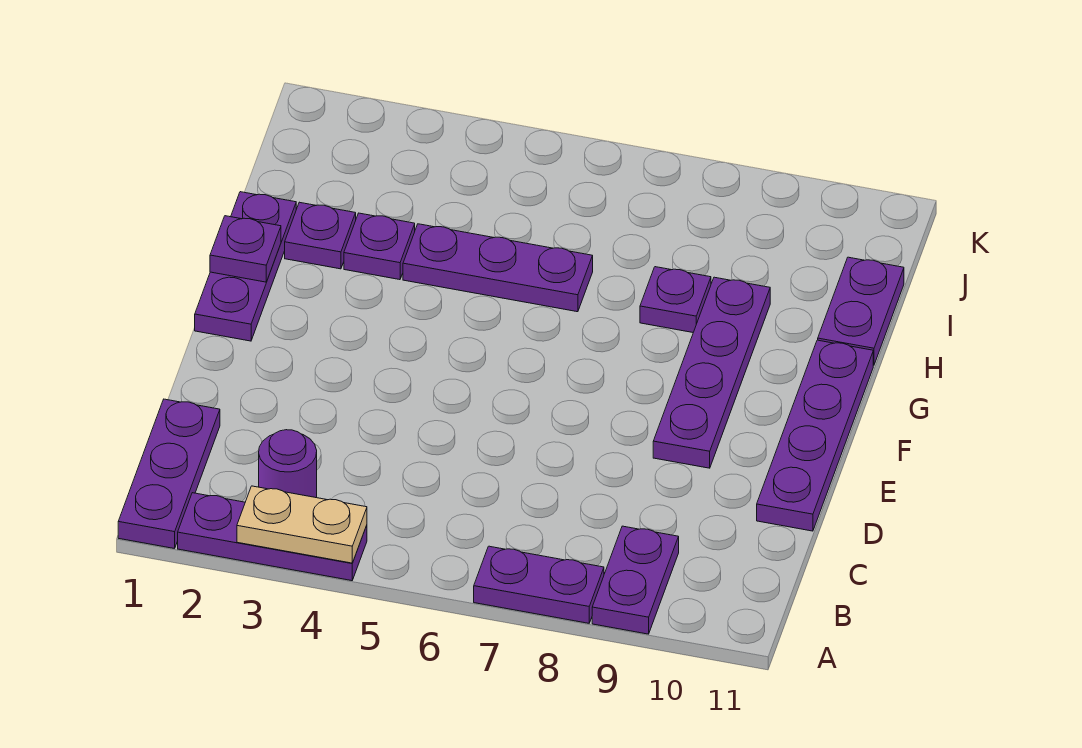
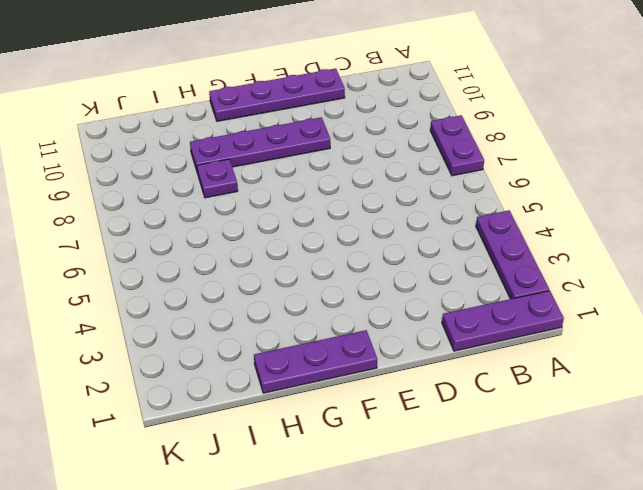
none -> purple plate A9:B9 level 1
none -> purple round brick B3 level 1
none -> purple plate H2 level 1

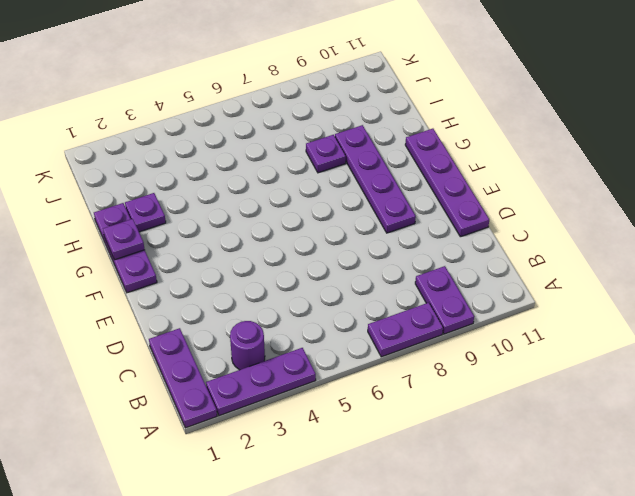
none -> purple plate H3 level 1
none -> purple plate H4:H6 level 1
none -> purple plate H11:I11 level 1

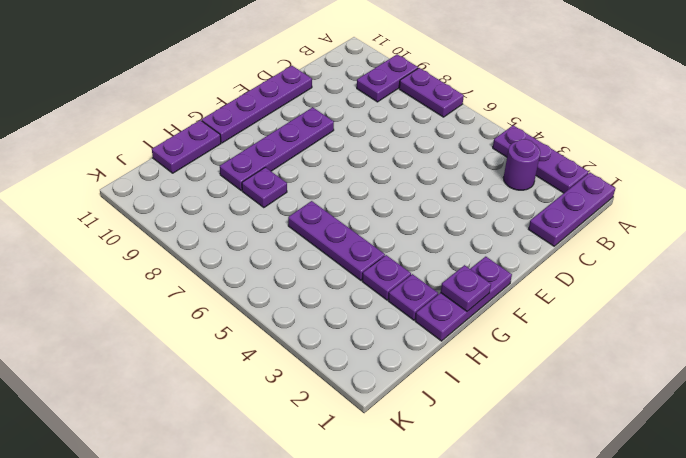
none -> tan plate A3:A4 level 2

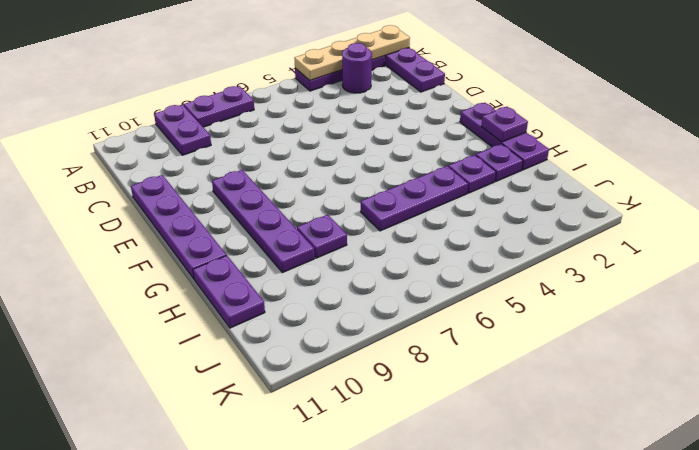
tan plate A1:A4 level 2 -> tan plate A3:A4 level 2

